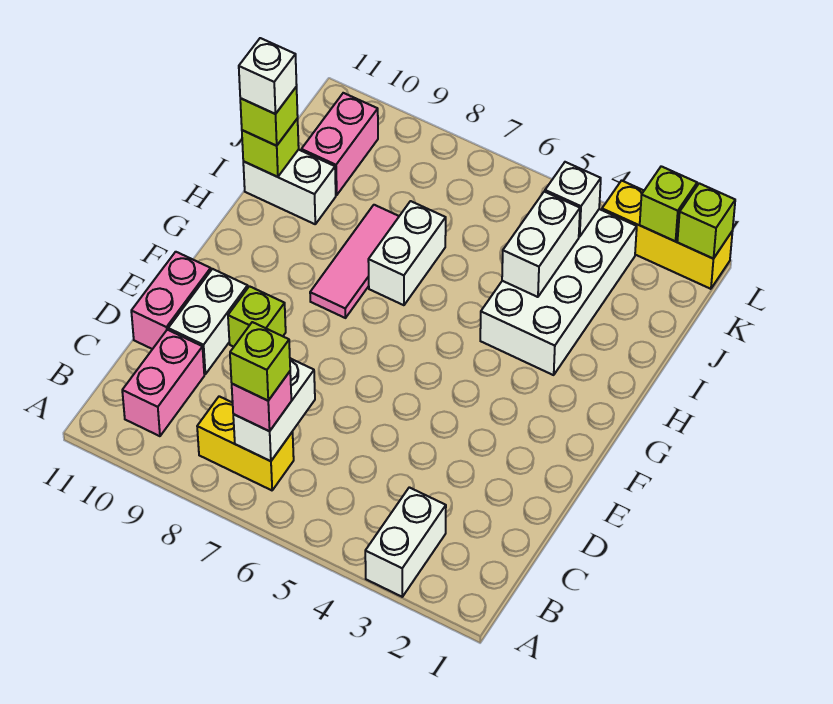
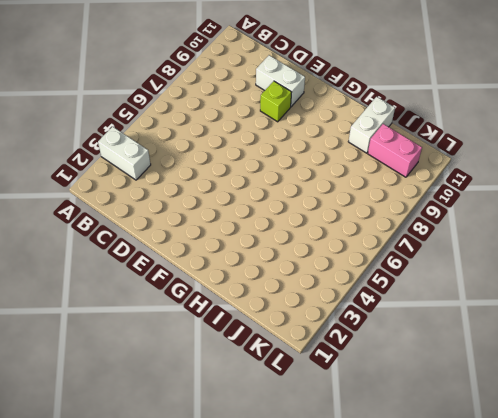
none -> yellow brick B7:B8 level 1
none -> pink brick B10:C10 level 1
none -> pink brick D11:E11 level 1

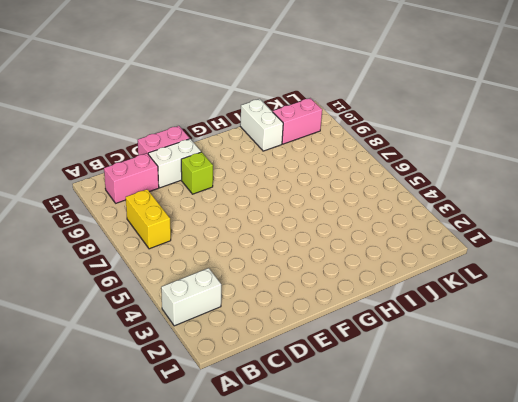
none -> pink tile G8:I8 level 1
none -> white brick H3:K4 level 1
none -> white brick H7:I7 level 1

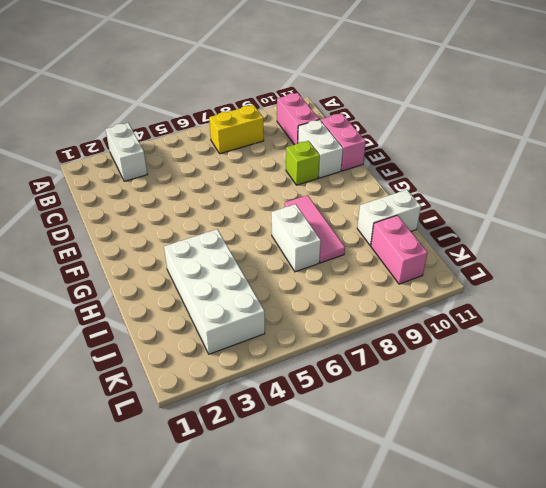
none -> yellow brick L1:L3 level 1
none -> white brick B7:C7 level 2
none -> white brick I4:J4 level 2

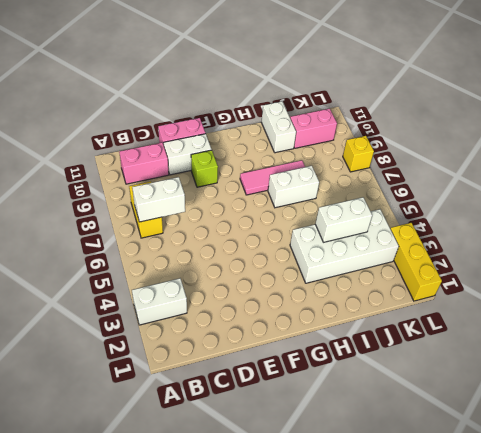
yellow brick L8 level 1 -> none
none -> lime brick I11 level 2
none -> white brick K4 level 2
none -> lime brick L1 level 2

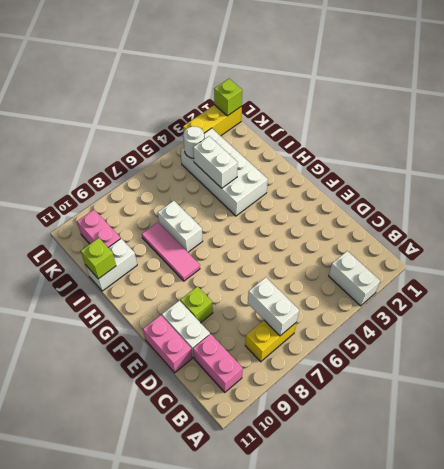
white round brick K4 level 2 -> white brick K4 level 2
none -> lime brick L2 level 2
none -> pink brick B7 level 3
none -> lime brick I11 level 3

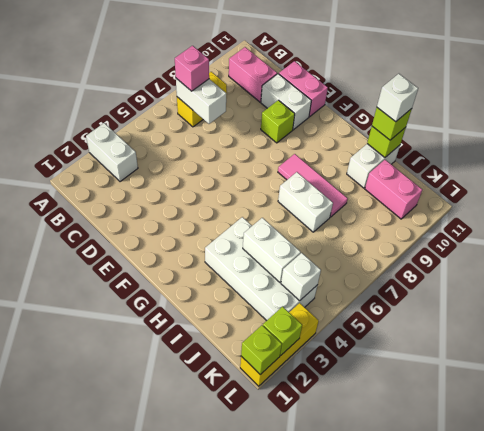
none -> lime brick B7 level 4

